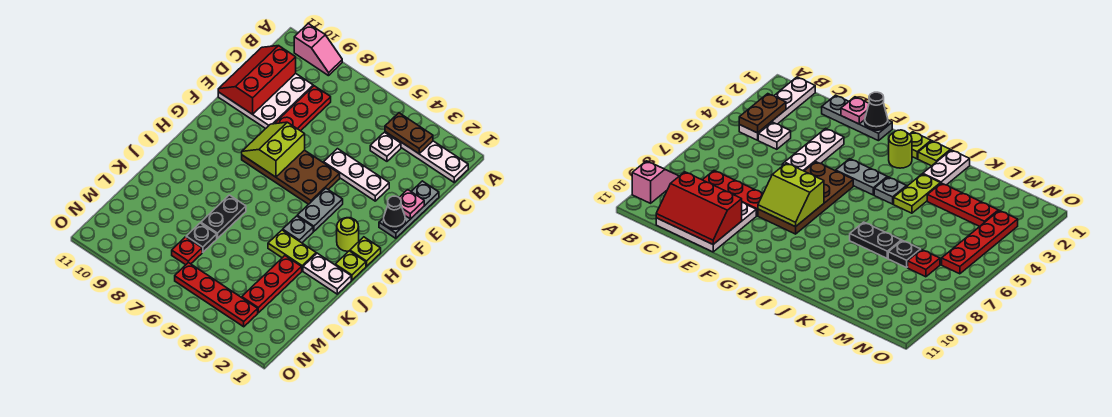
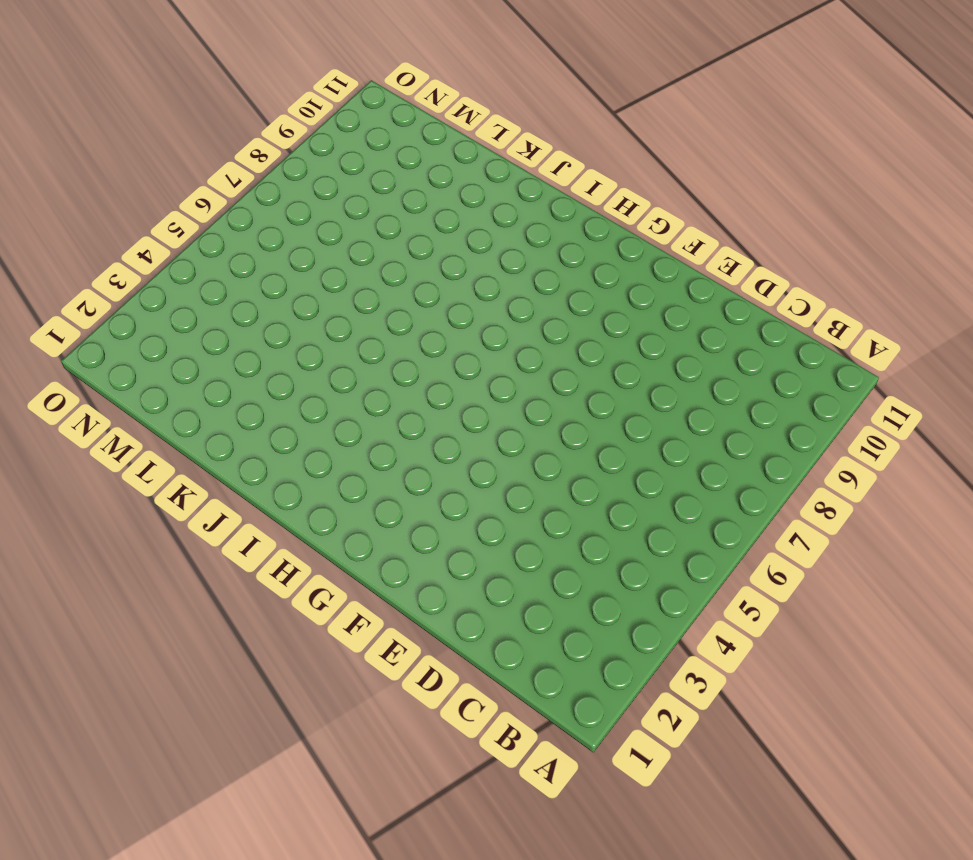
none -> pink slope A9:A10 level 1 top 10
none -> white plate B1:B4 level 1
none -> white plate C4 level 1

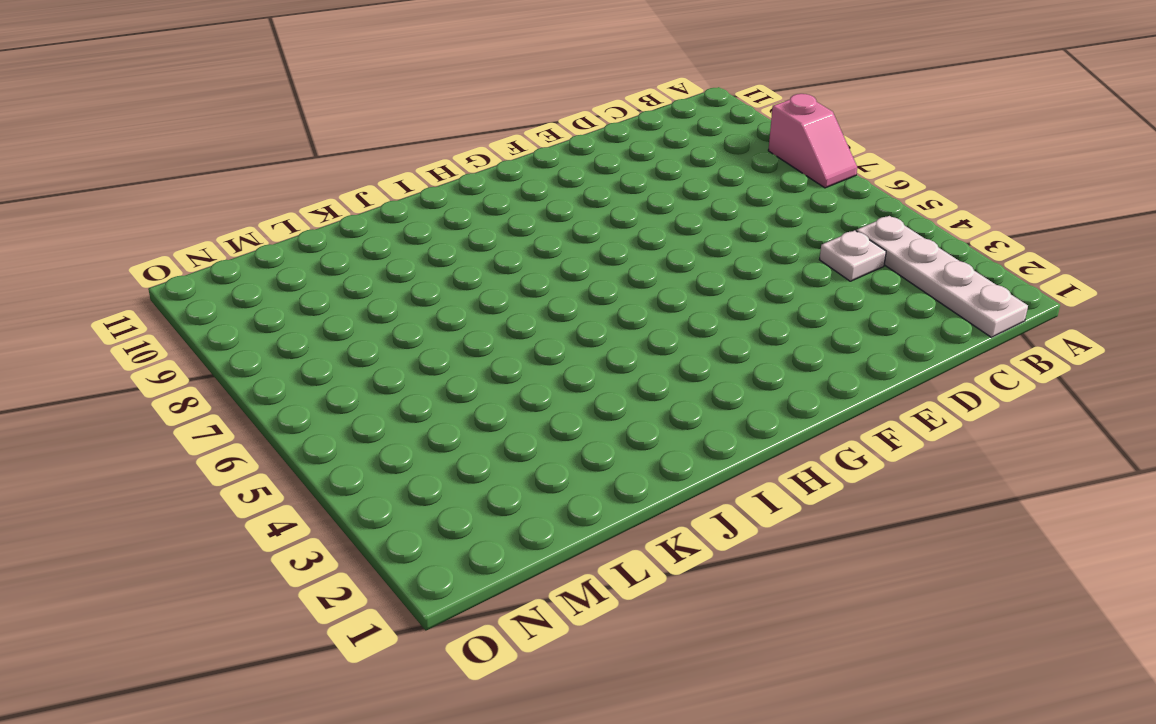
pink slope A7:A8 level 1 top 8 -> pink slope A9:A10 level 1 top 10
none -> red plate C8:E8 level 1
none -> white plate C9:E11 level 1
none -> grey plate D1:F1 level 1

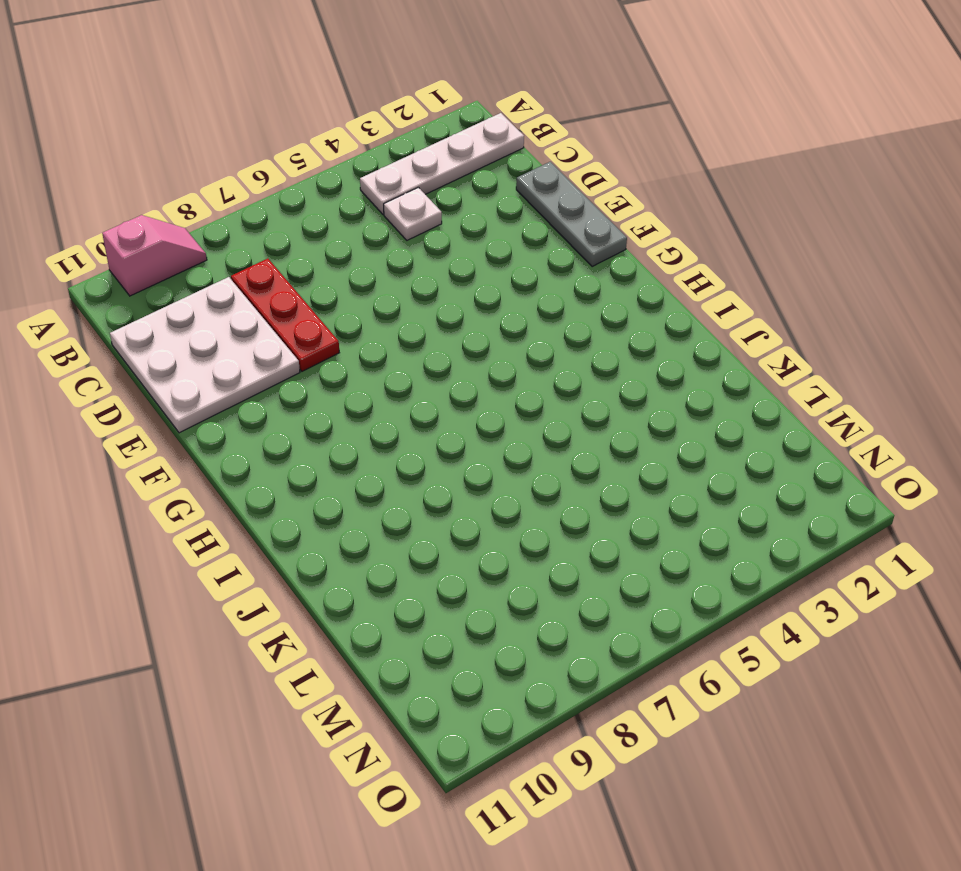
none -> white plate E3:E5 level 1
none -> brown plate F5:G8 level 1
none -> grey plate G4:H4 level 1

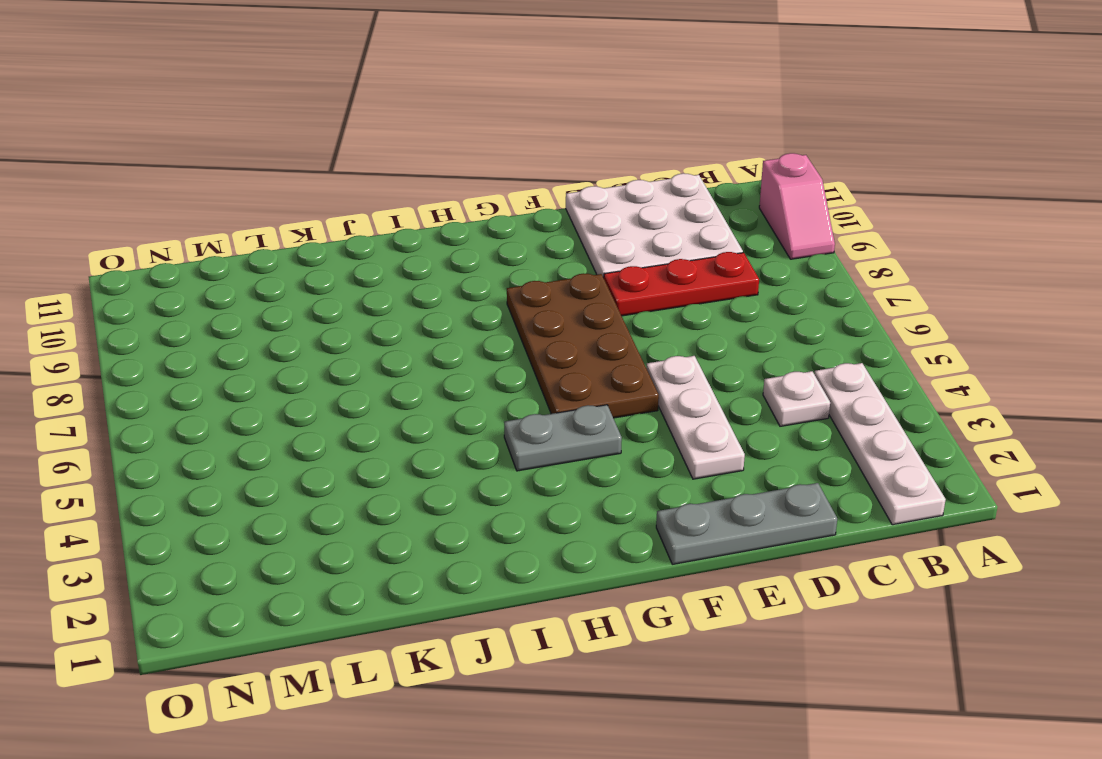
none -> lime plate H1 level 1
none -> lime round brick H2 level 1
none -> lime plate I1 level 1

